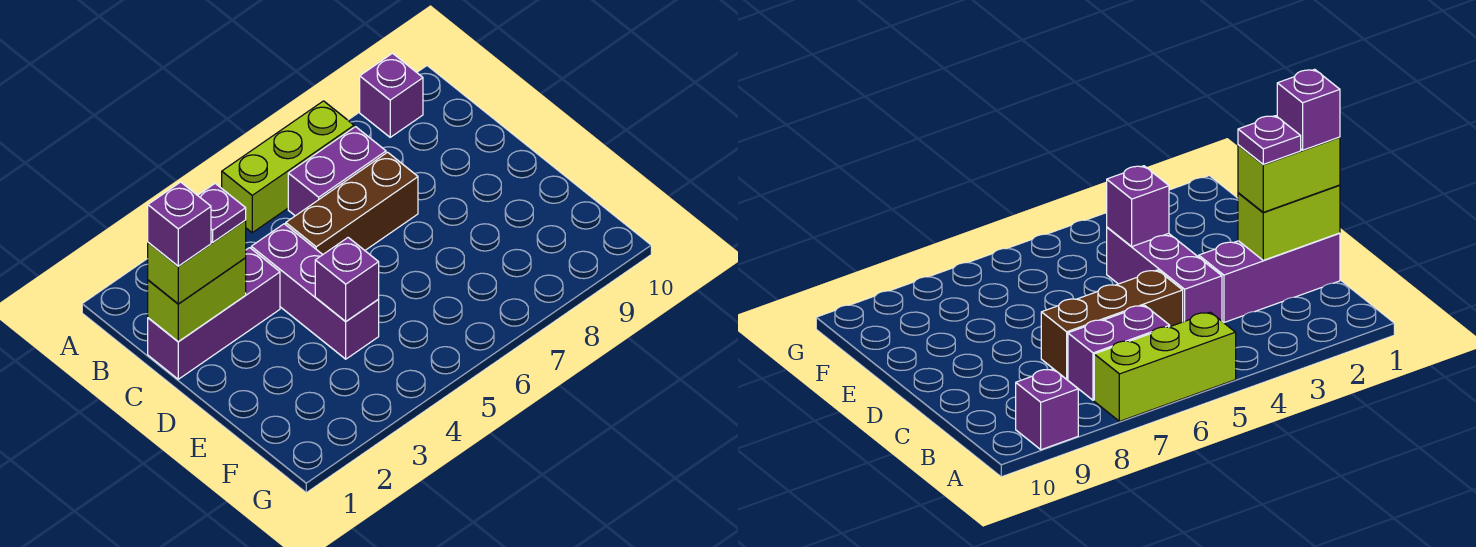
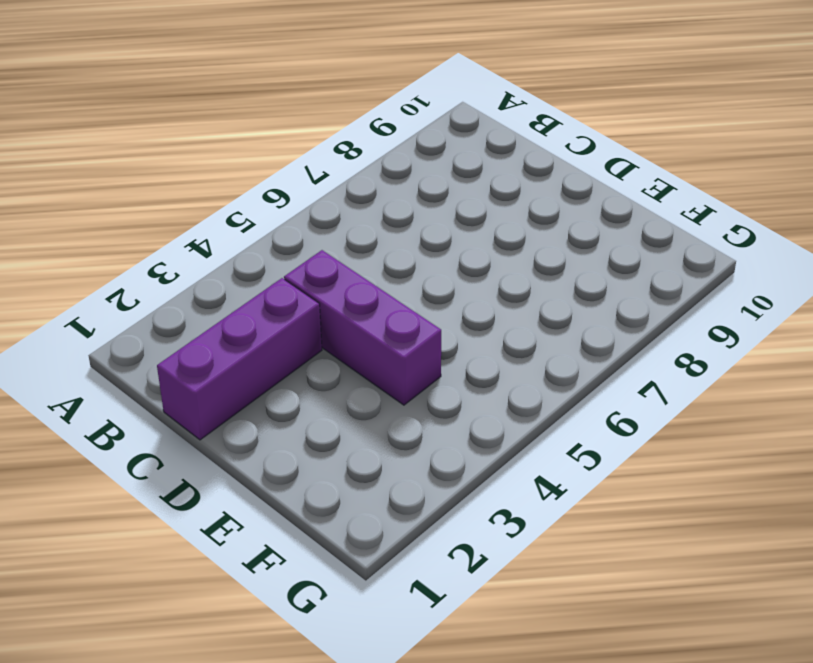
none -> lime brick A5:A7 level 1
none -> purple brick A9 level 1

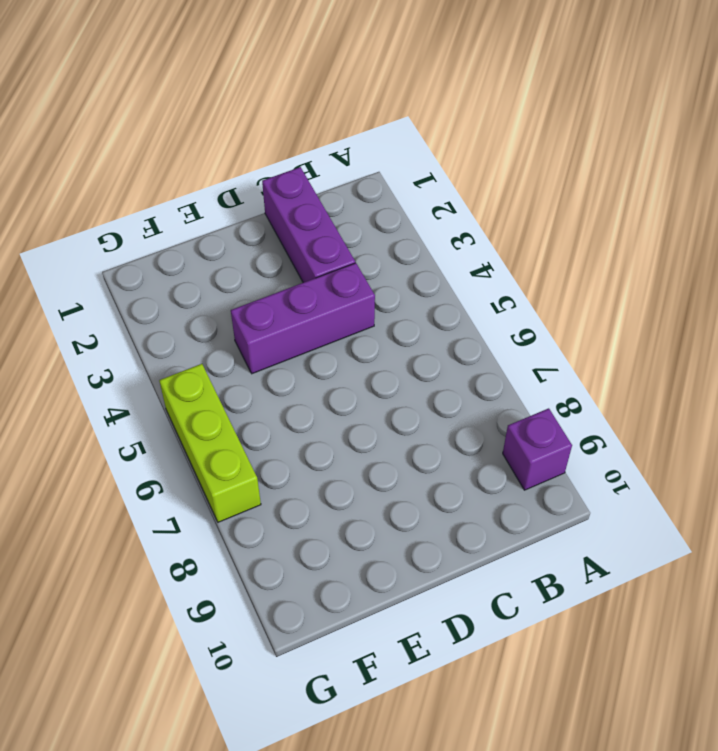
lime brick G5:G7 level 1 -> lime brick A5:A7 level 1
none -> purple brick B6:B7 level 1
none -> brown brick C5:C7 level 1

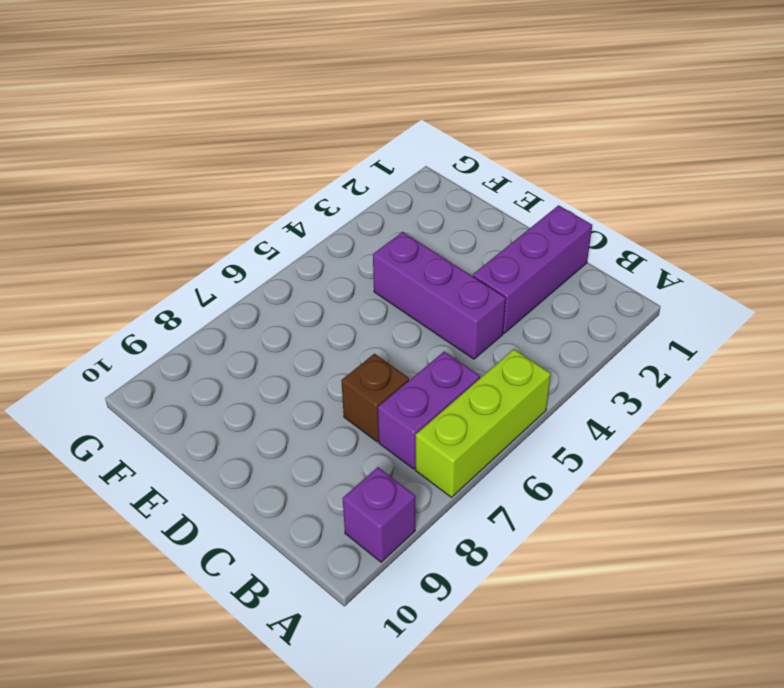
brown brick C7 level 1 -> brown brick C5:C7 level 1
none -> lime brick C1:C2 level 2
none -> purple brick E4 level 2

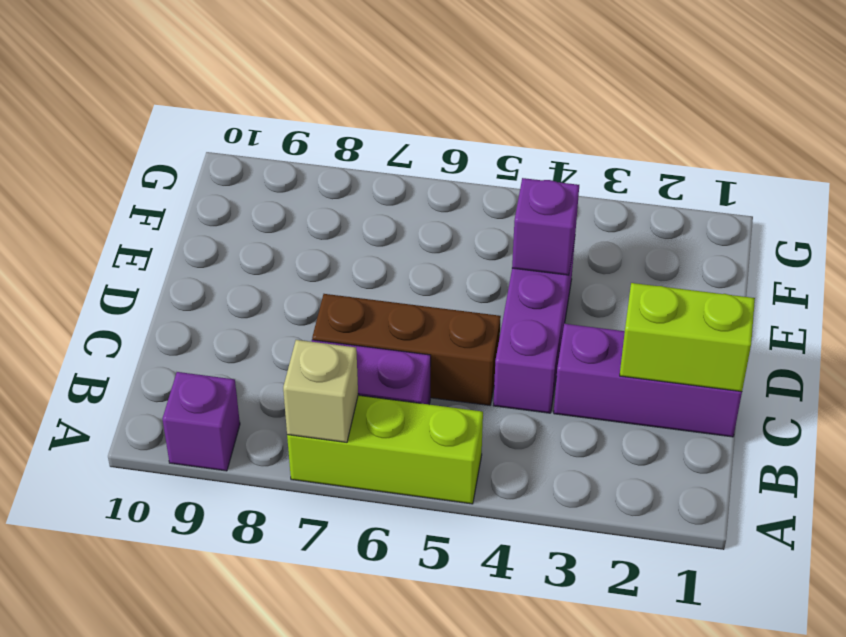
tan brick A7 level 2 -> none
none -> lime brick C1:C2 level 3
none -> purple brick C1 level 4

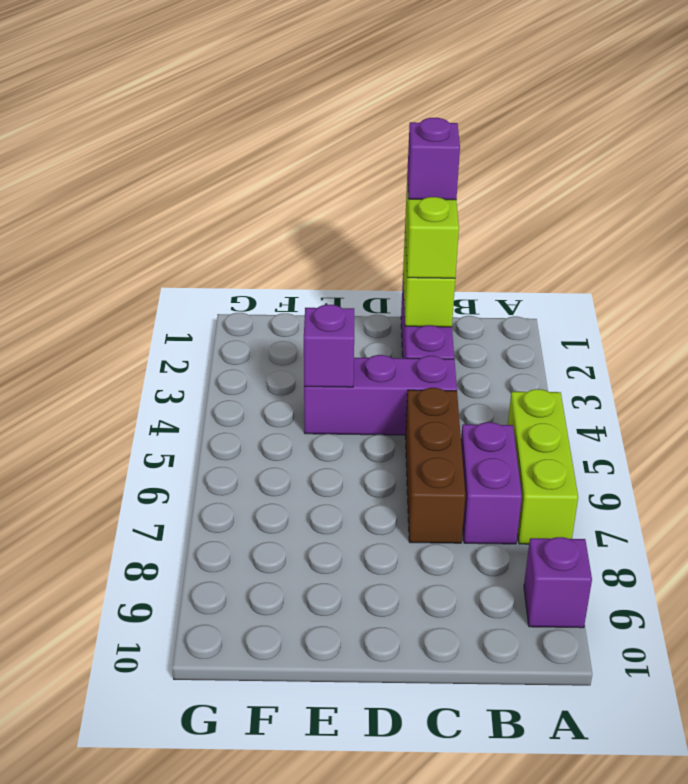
none -> purple plate C2 level 4

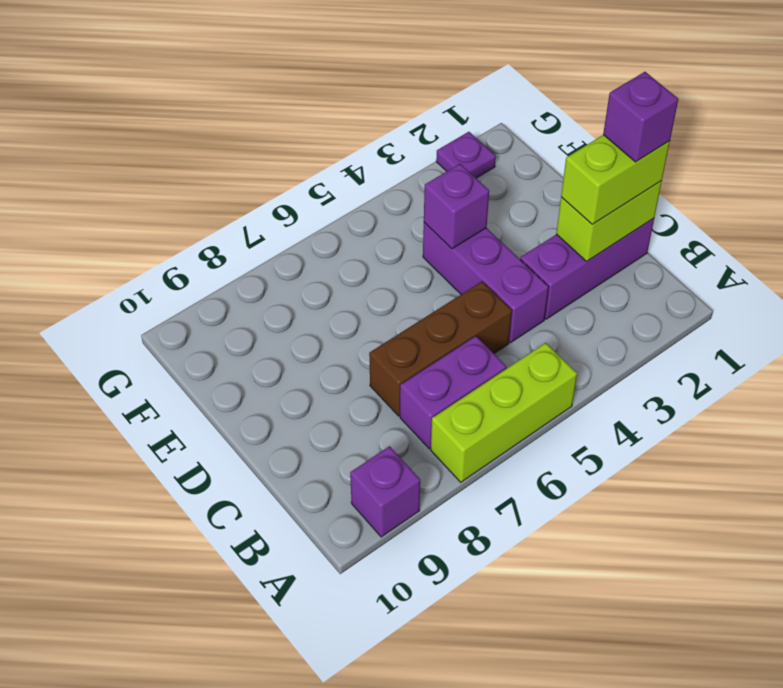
purple plate G2 level 1 -> purple plate C2 level 4

